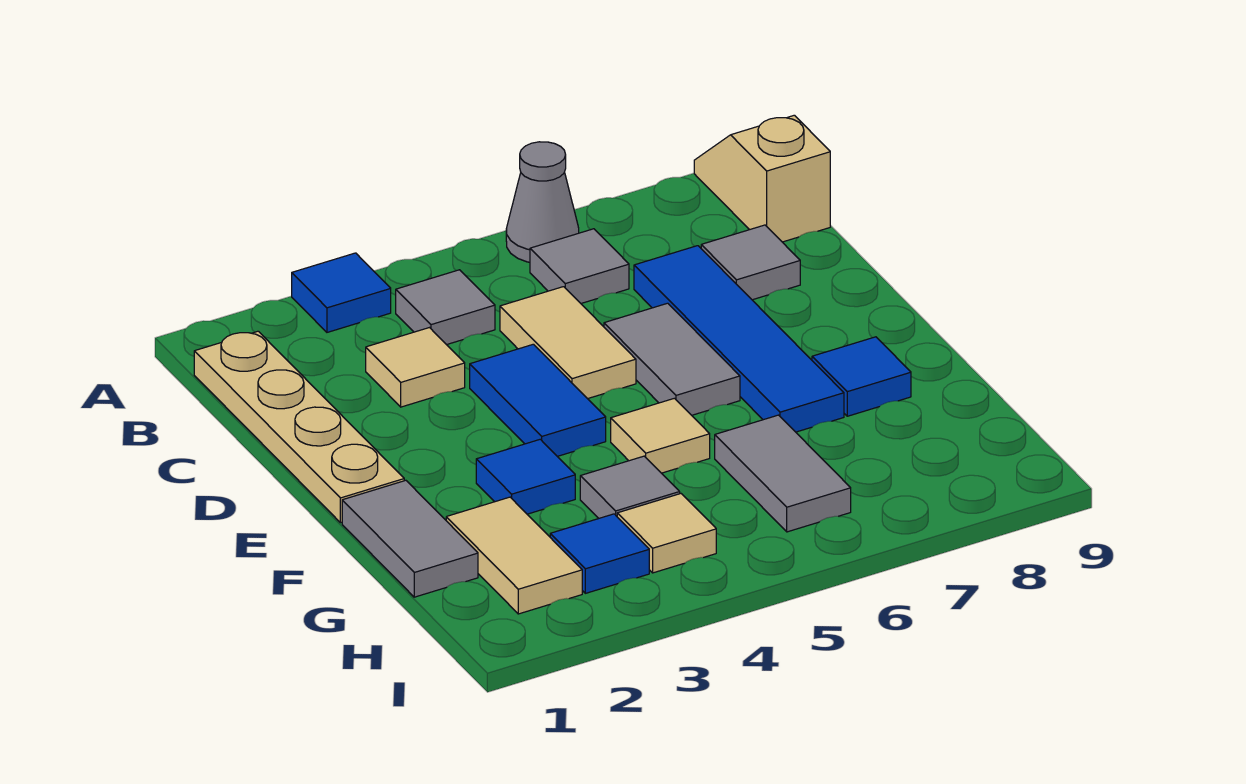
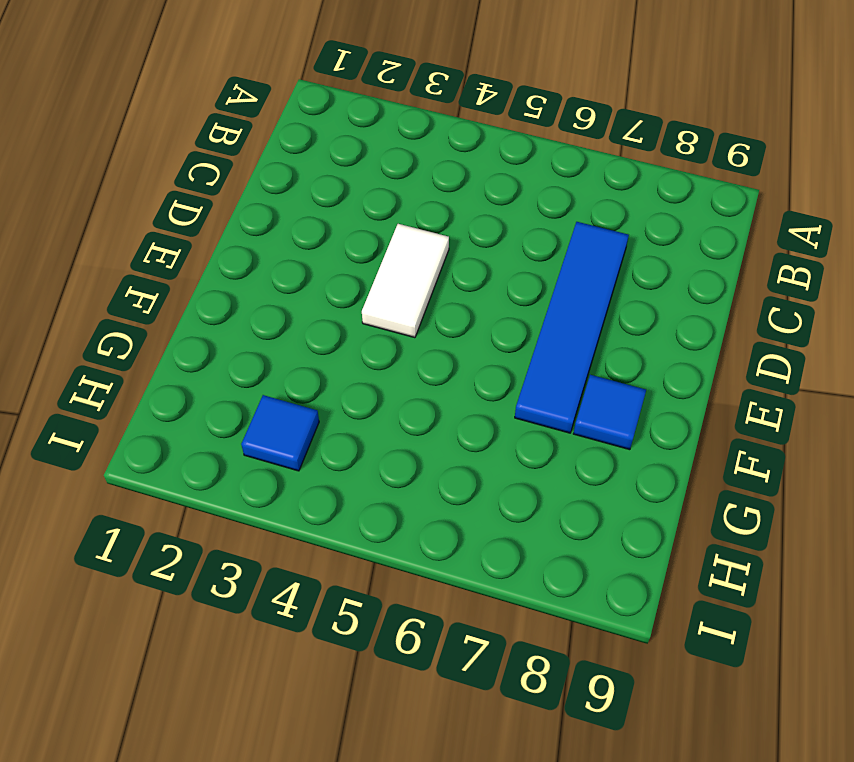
white tile D4:E4 level 1 -> blue tile D4:E4 level 1
none -> blue tile A3 level 1
none -> grey cone A6 level 1
none -> tan slope A9:B9 level 1 top B

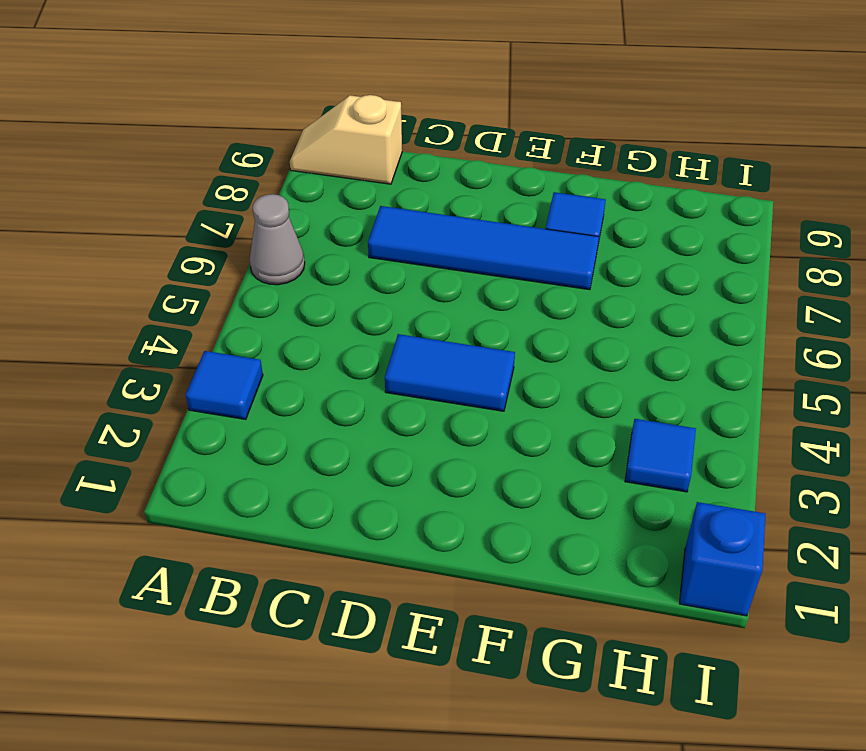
blue brick I1 level 1 -> none
none -> tan plate B1:E1 level 1
none -> grey tile B4 level 1
none -> grey tile B6 level 1

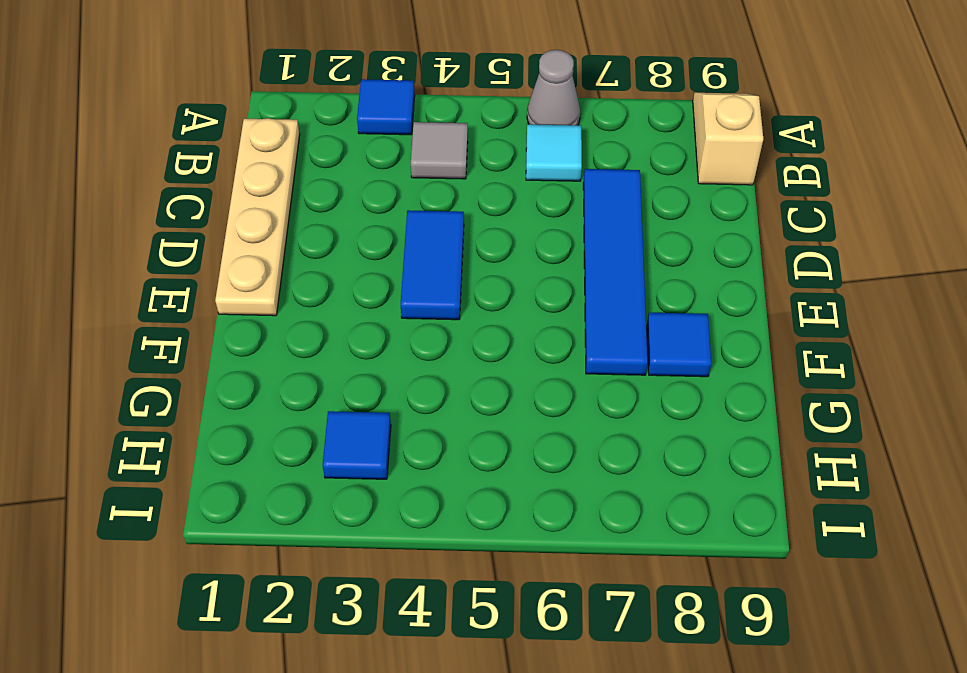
cyan tile B6 level 1 -> grey tile B6 level 1
none -> tan tile C3 level 1
none -> tan tile C5:D5 level 1
none -> grey tile C8 level 1

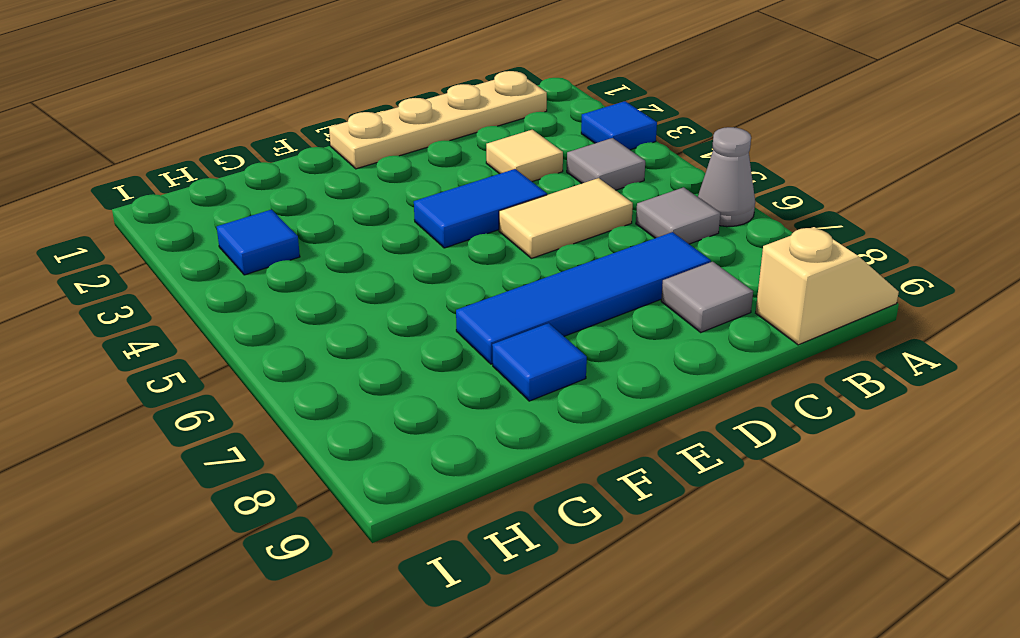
none -> grey tile D6:E6 level 1
none -> grey tile F1:G1 level 1
none -> blue tile F3 level 1

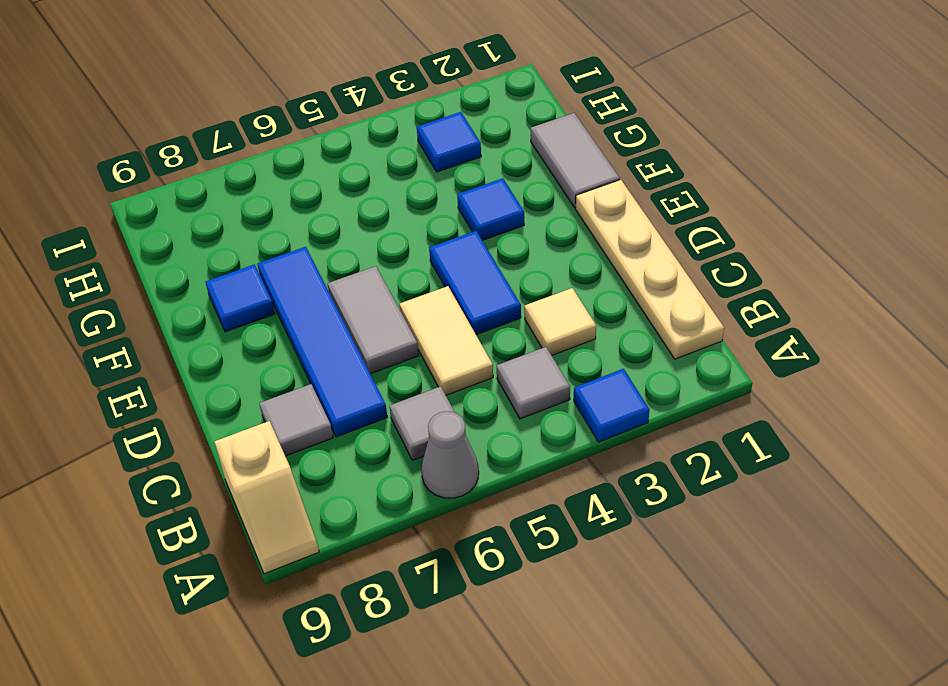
none -> tan tile F5 level 1
none -> tan tile G2:H2 level 1
none -> grey tile G4 level 1

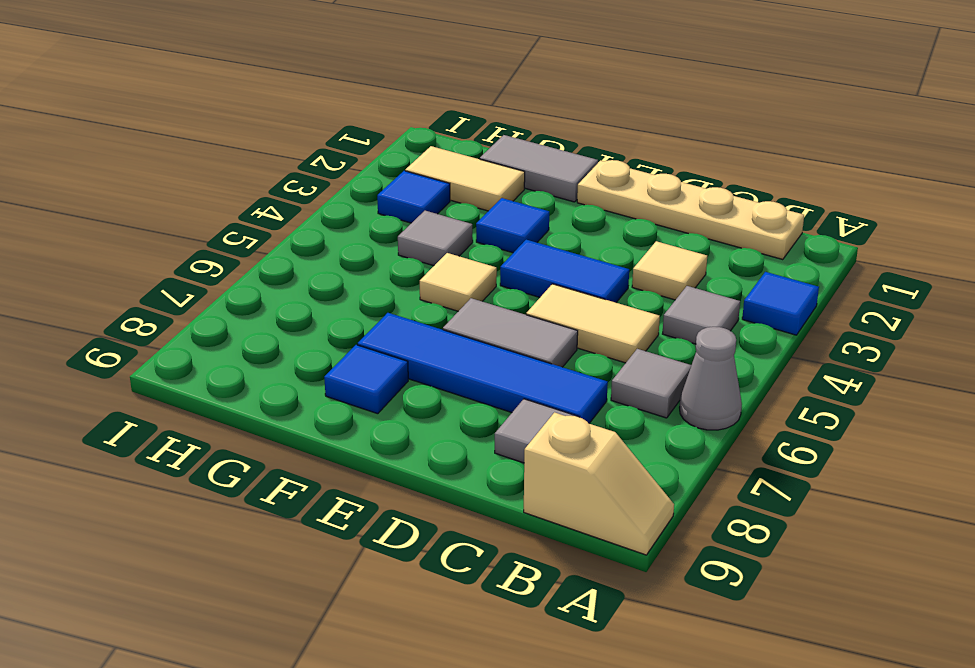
none -> grey tile G6:H6 level 1
none -> tan tile H4 level 1

